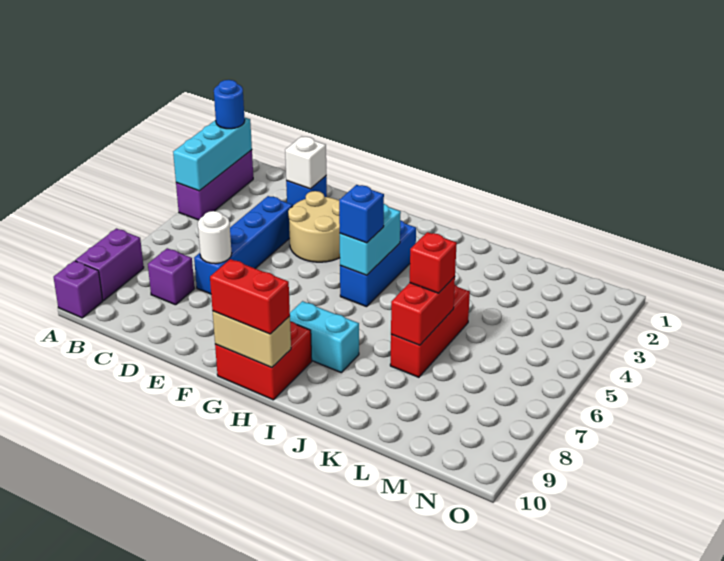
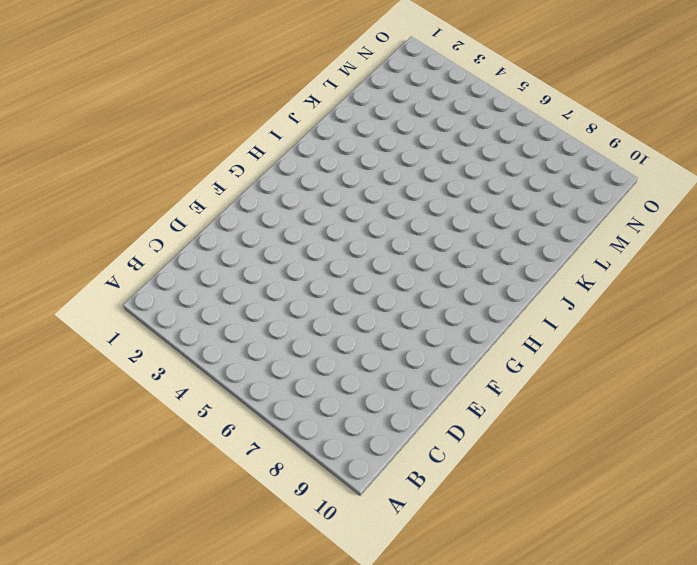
none -> purple brick A2:A4 level 1
none -> purple brick A8:A9 level 1
none -> purple brick A10 level 1

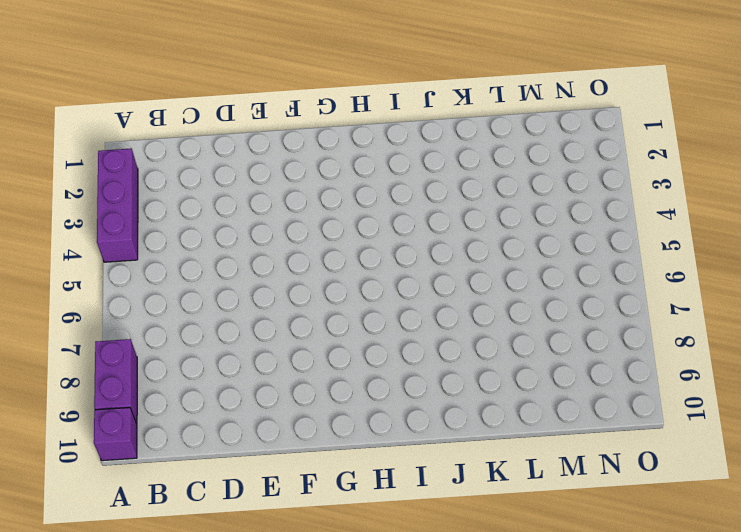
none -> purple brick C8 level 1
none -> blue brick D2 level 1
none -> blue brick D4:D7 level 1

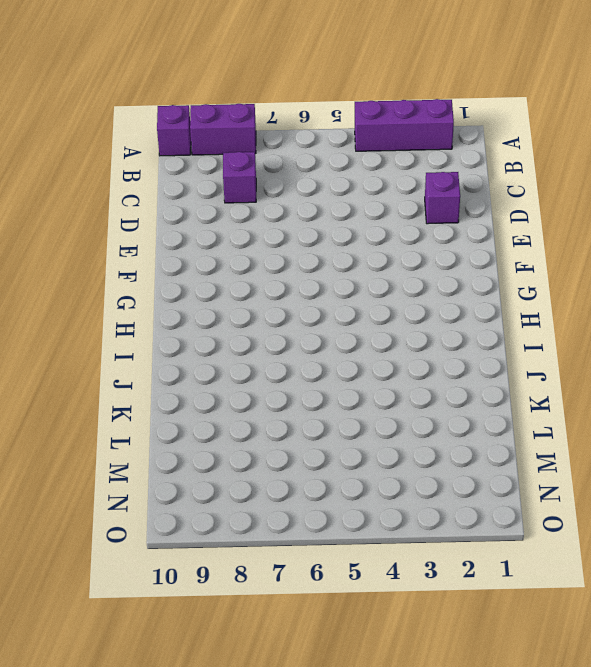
purple brick D2 level 1 -> blue brick D2 level 1
none -> blue brick D4:D7 level 1
none -> tan round brick E3:F4 level 1
none -> red brick G9:H10 level 1

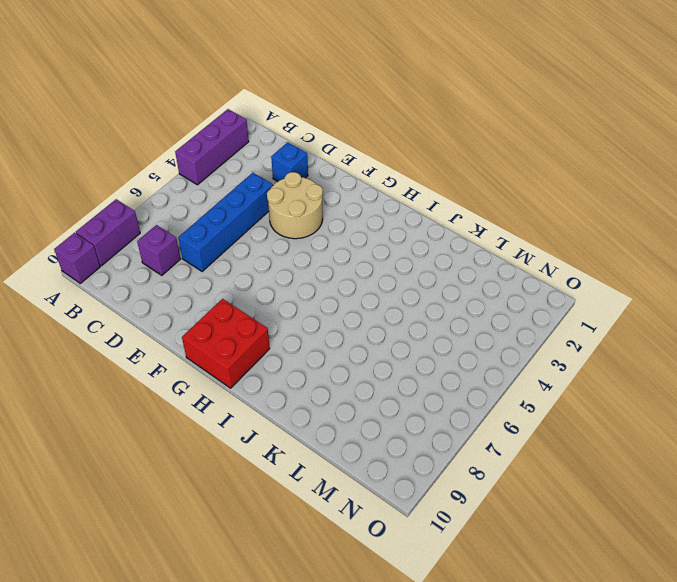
none -> blue brick H3:H5 level 1
none -> cyan brick H8:I8 level 1
none -> red brick K5:K7 level 1

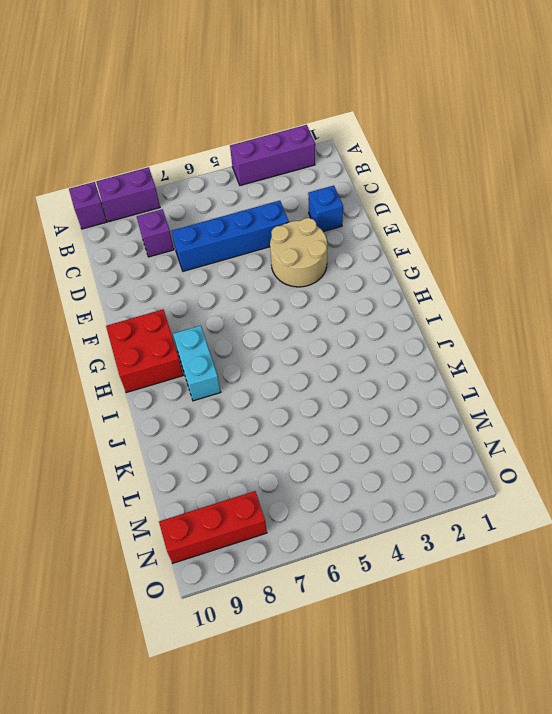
red brick N8:N10 level 1 -> red brick K5:K7 level 1
none -> blue brick H3:H5 level 1
none -> cyan brick A2:A4 level 2
none -> white brick D2 level 2

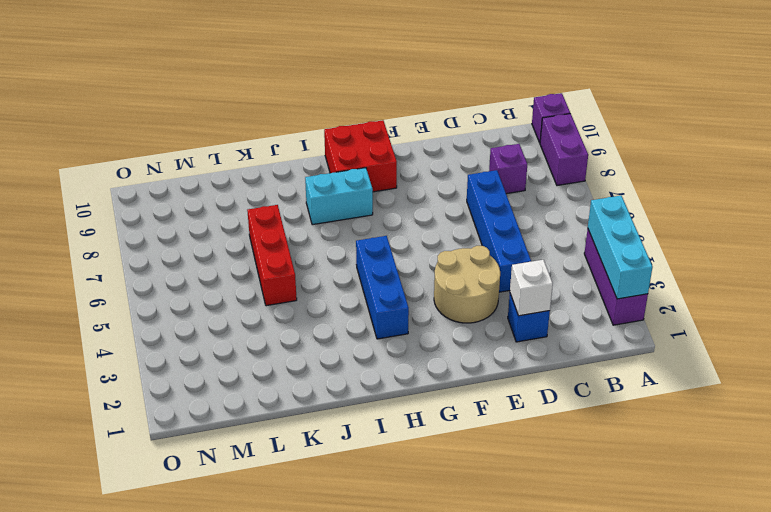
none -> white round brick D7 level 2
none -> tan brick G10:H10 level 2
none -> cyan brick H4:H5 level 2

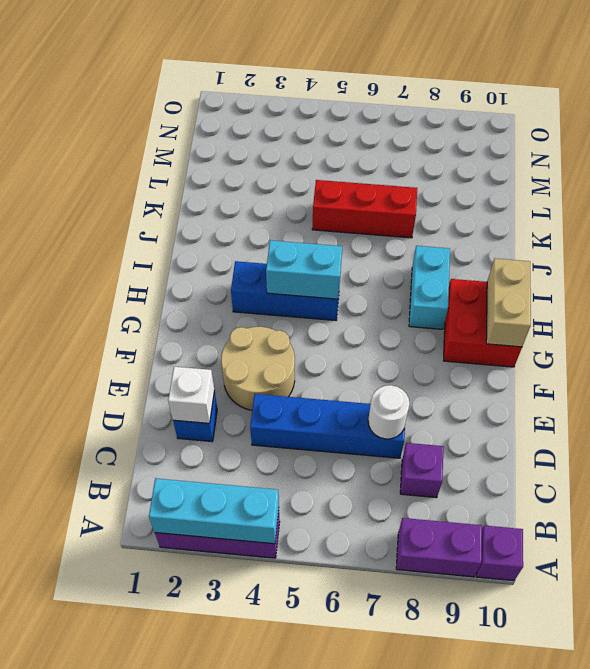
none -> red brick K6:K7 level 2
none -> blue round brick A2 level 3
none -> red brick G10:H10 level 3

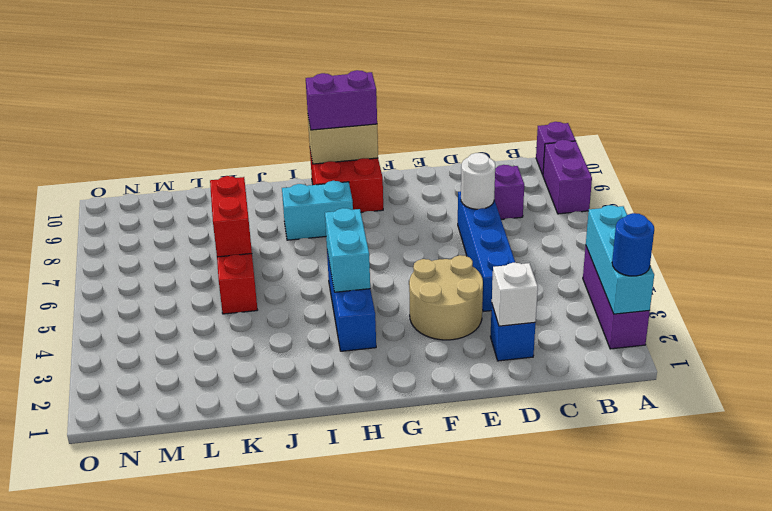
purple brick G10:H10 level 3 -> red brick G10:H10 level 3
none -> blue brick H5 level 3
none -> red brick K6 level 3

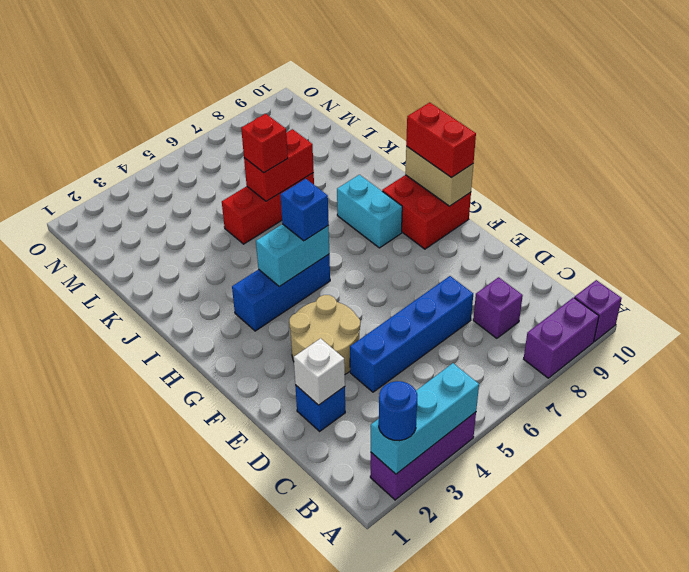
none -> white round brick D7 level 2

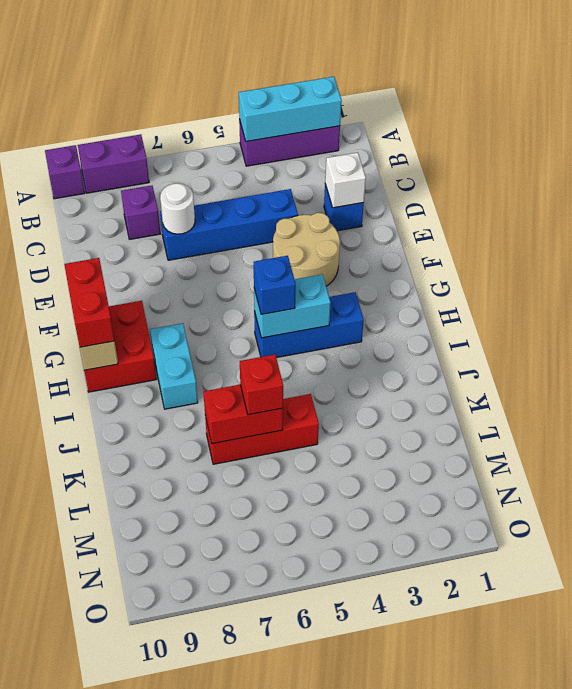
none -> blue round brick A2 level 3

